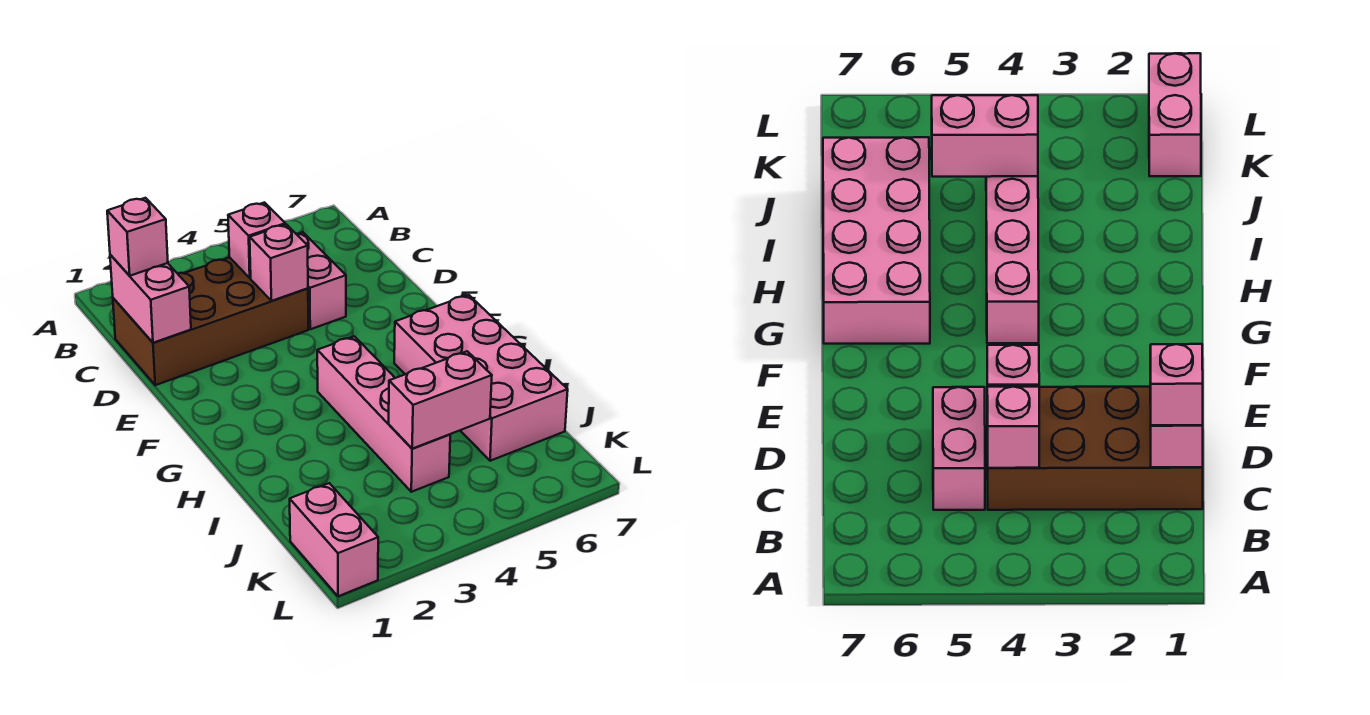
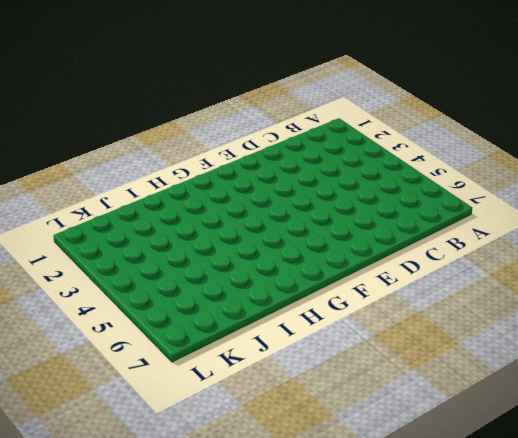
none -> brown brick C1:D4 level 1
none -> pink brick C5:D5 level 1

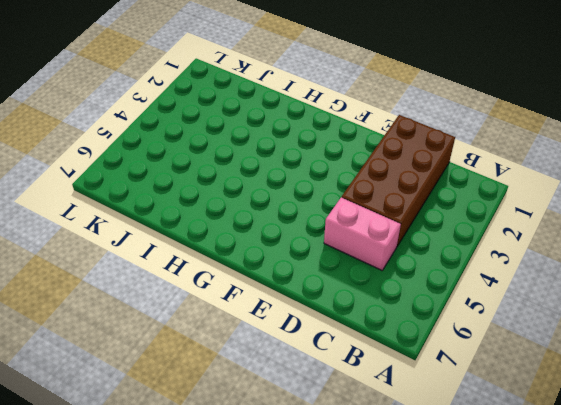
none -> pink brick G4:J4 level 1
none -> pink brick G6:J7 level 1

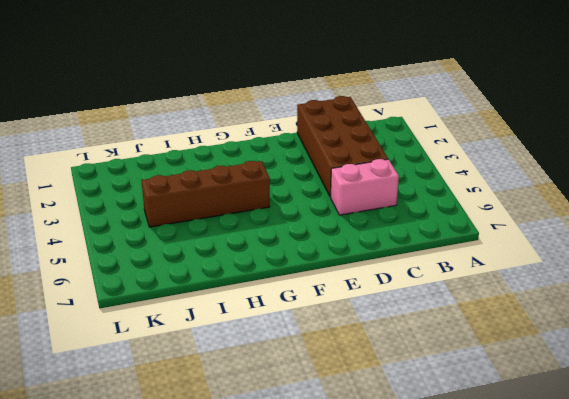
brown brick G4:J4 level 1 -> pink brick G4:J4 level 1
none -> pink brick G6:J7 level 1
none -> pink brick K1:L1 level 1

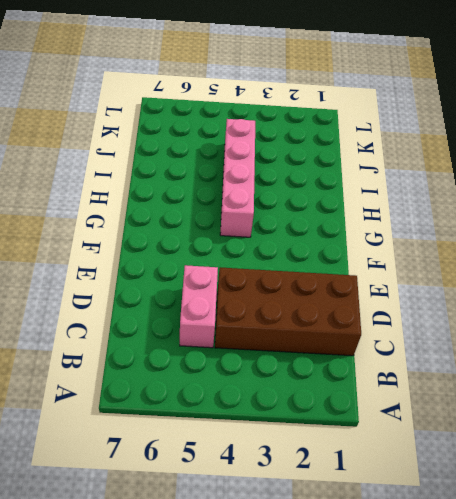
none -> pink brick G6:J7 level 1
none -> pink brick K1:L1 level 1

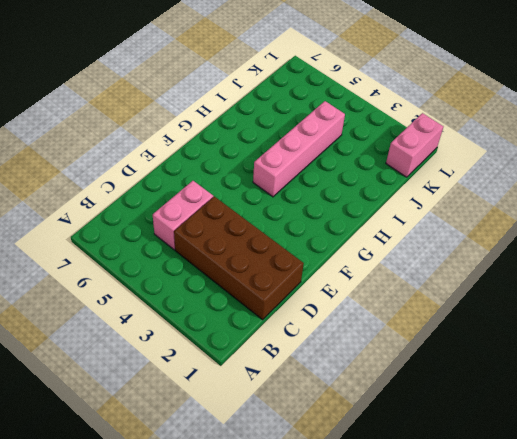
none -> pink brick G6:J7 level 1
none -> pink brick C1:D1 level 2

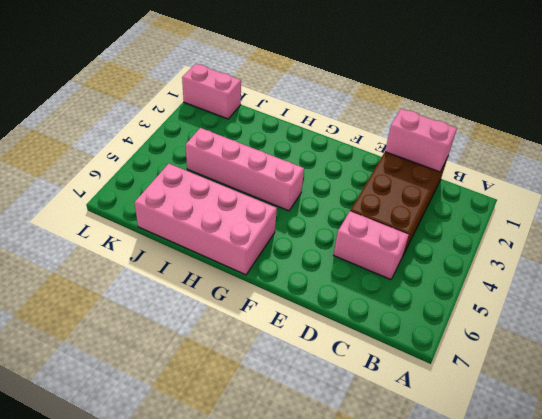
none -> pink brick C4 level 2
none -> pink brick D4 level 2

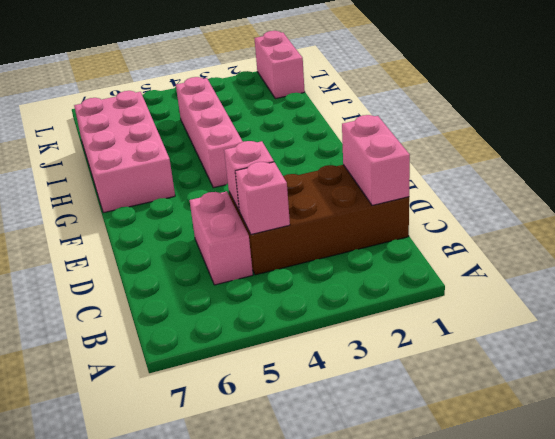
none -> pink brick J4:J5 level 2
none -> pink brick C1 level 3

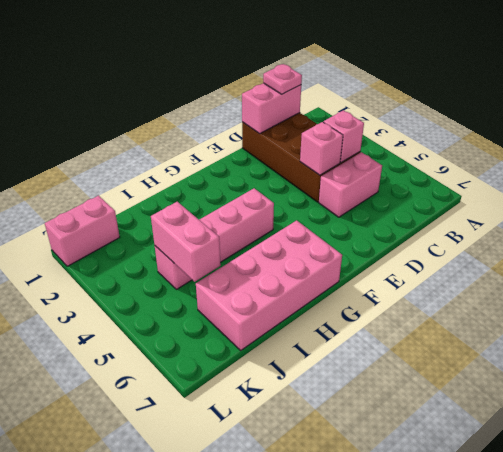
pink plate C1 level 3 -> pink brick C1 level 3

